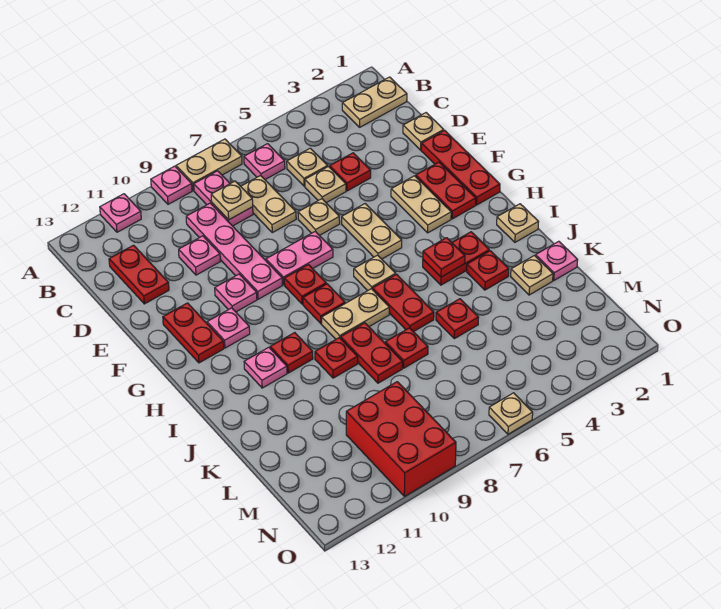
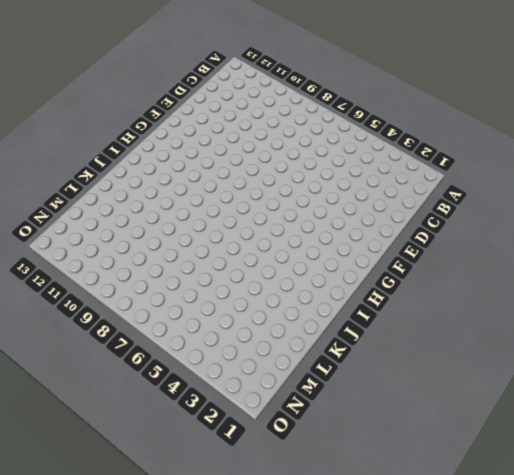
none -> tan plate A7:A8 level 1
none -> pink plate A9 level 1
none -> pink plate A11 level 1
none -> tan plate B1:B2 level 1

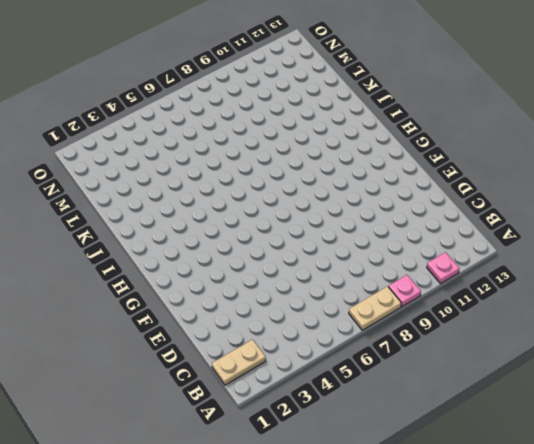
none -> pink plate B6 level 1
none -> pink plate B8:C8 level 1
none -> tan plate C5 level 1
none -> tan plate C7:D7 level 1

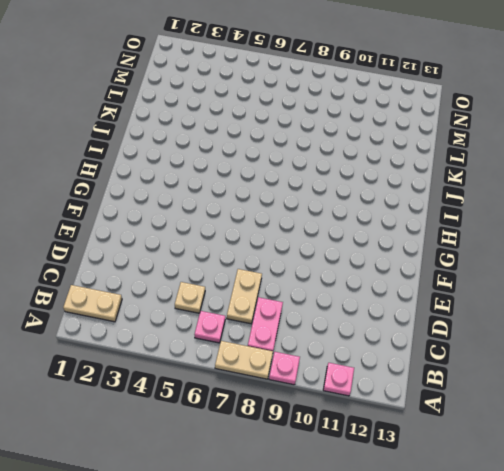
none -> pink plate C9:F9 level 1
none -> red plate C12:D12 level 1
none -> tan plate D1 level 1
none -> red plate D4 level 1

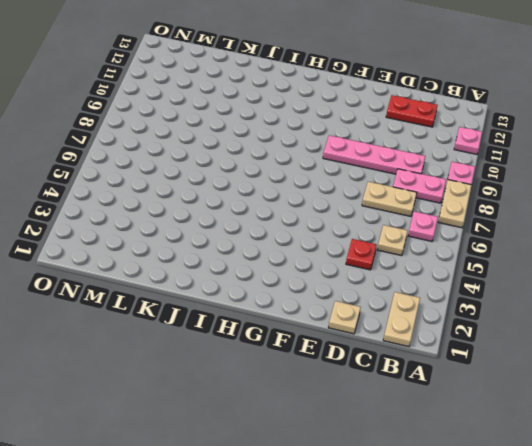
none -> tan plate D5 level 1
none -> pink plate D10 level 1
none -> red plate E1:G1 level 1
none -> tan plate E6 level 1

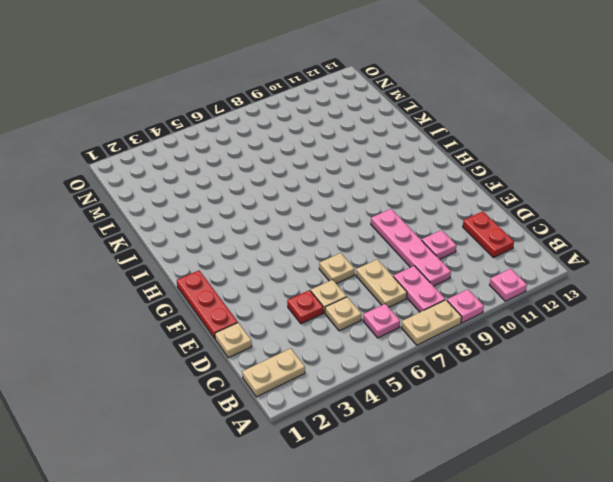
none -> red plate F2:G2 level 1
none -> tan plate F3:G3 level 1
none -> tan plate F5:G5 level 1
none -> pink plate F7:F8 level 1

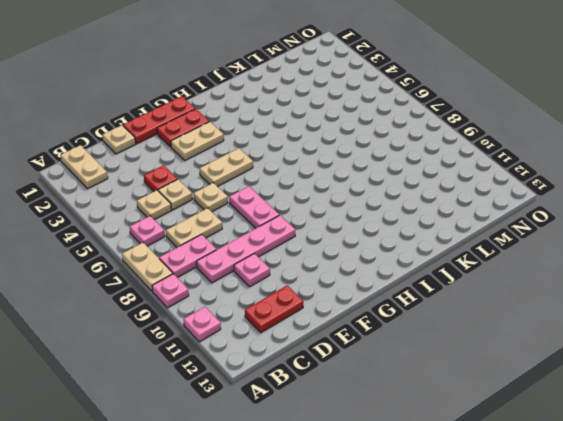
none -> pink plate F10 level 1
none -> red plate F12:G12 level 1
none -> red plate G8 level 1
none -> pink plate G11 level 1

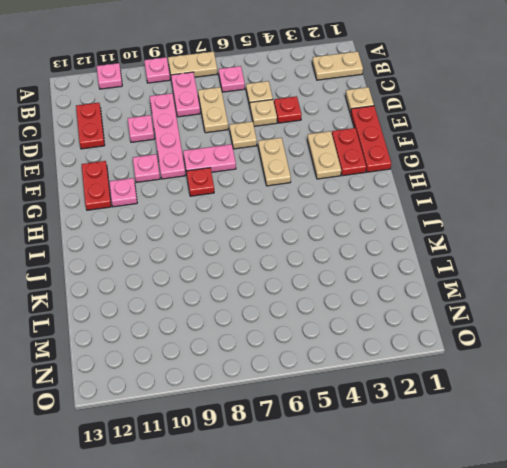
none -> tan plate H6 level 1
none -> red plate H8 level 1
none -> tan plate I1 level 1
none -> red plate I3:I4 level 1

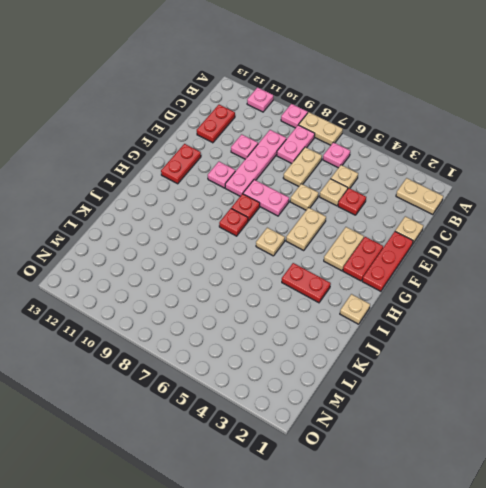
none -> pink plate G11 level 1
none -> red plate I6:J6 level 1
none -> tan plate I7:I8 level 1
none -> red plate I10 level 1

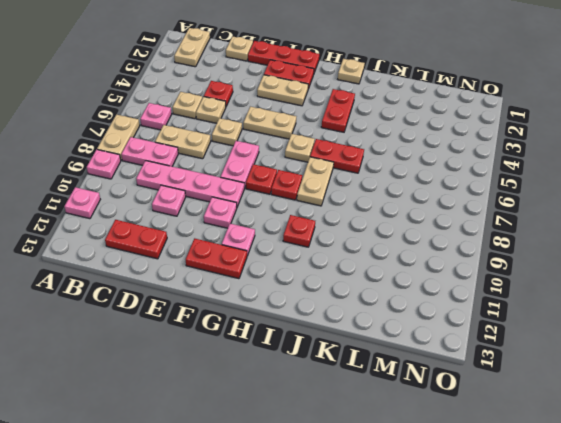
none -> pink plate I11 level 1
none -> red plate J3 level 1
none -> red plate J8:K8 level 1
none -> red plate J9 level 1

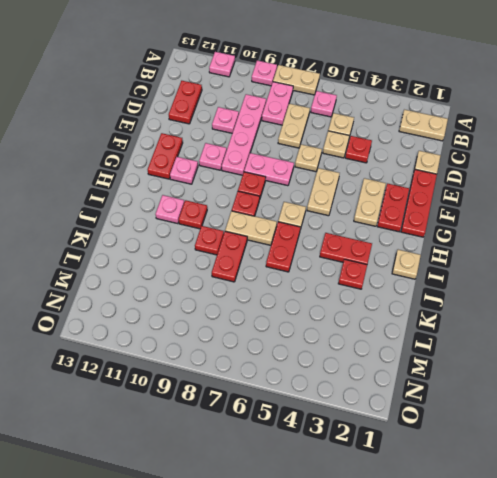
none -> pink plate K1 level 1
none -> tan plate K2 level 1
none -> red plate K5 level 1
none -> red plate K7 level 1

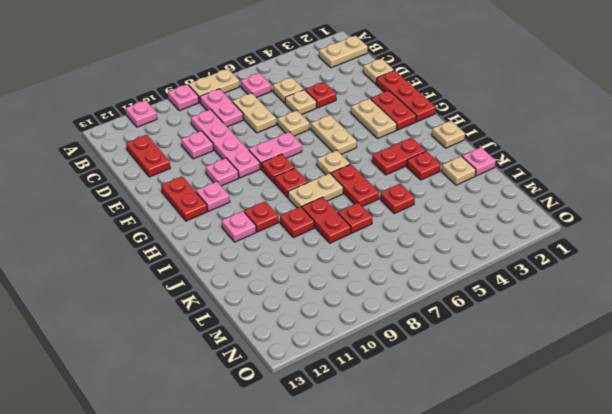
none -> red brick M9:O10 level 1
none -> tan plate O6 level 1
none -> tan plate C8 level 2
none -> red plate I4 level 2

